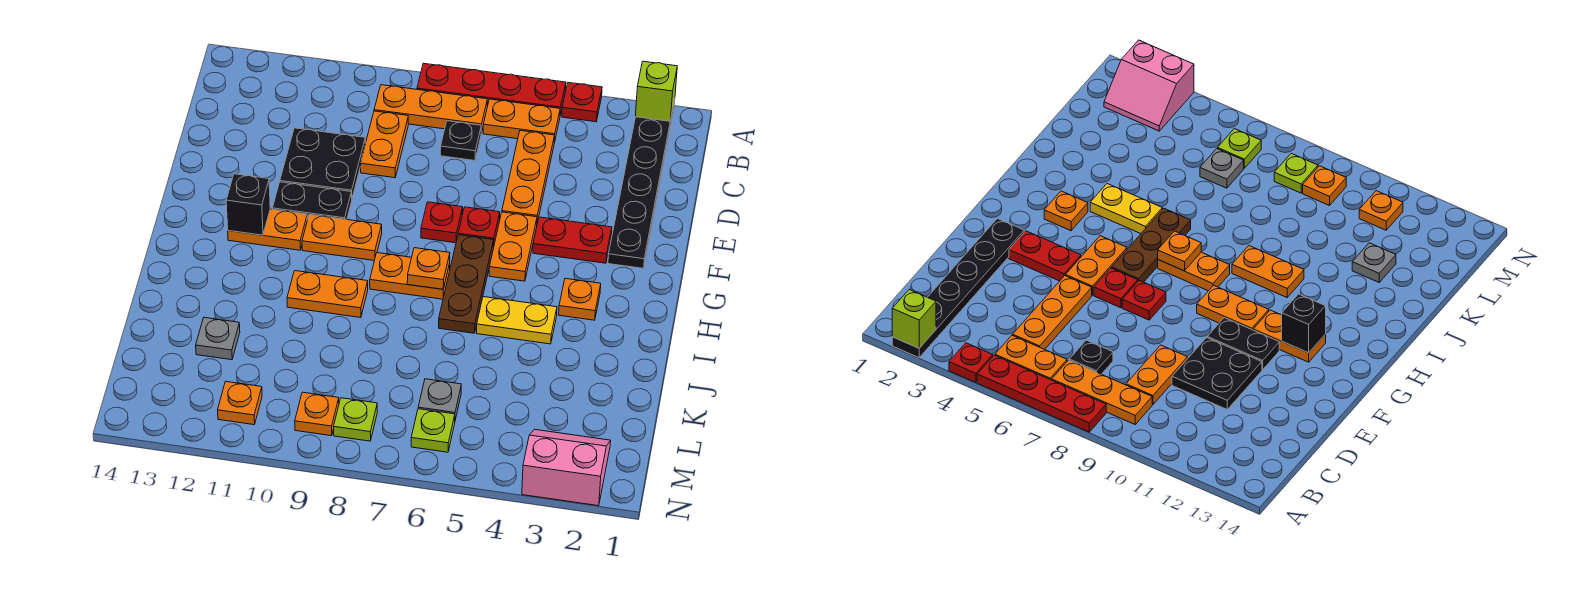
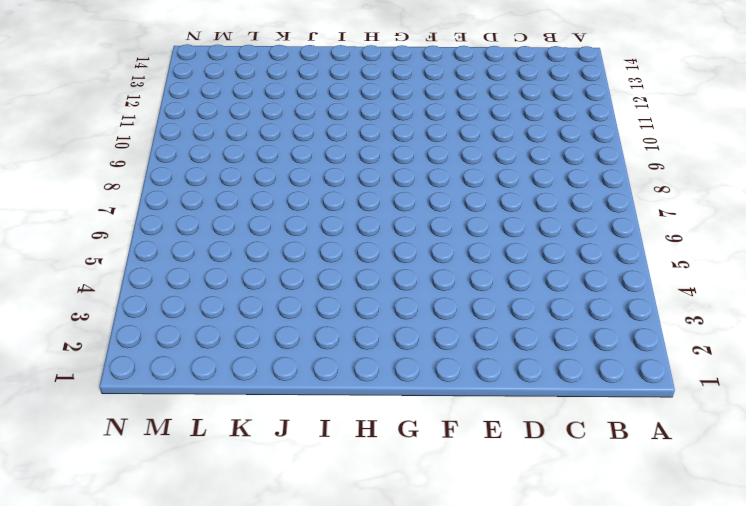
none -> black plate A2:F2 level 1
none -> red plate A4 level 1
none -> red plate A5:A8 level 1
none -> orange plate B5:B6 level 1

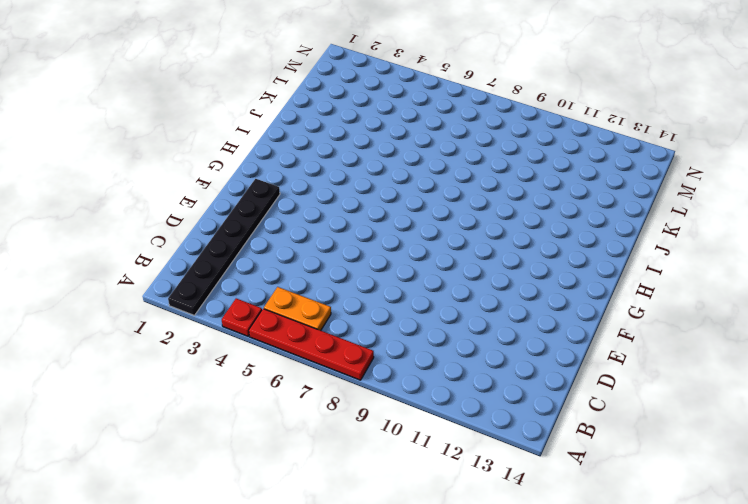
none -> orange plate B7:B9 level 1
none -> orange plate C5:E5 level 1
none -> black plate C7 level 1
none -> orange plate C9:D9 level 1

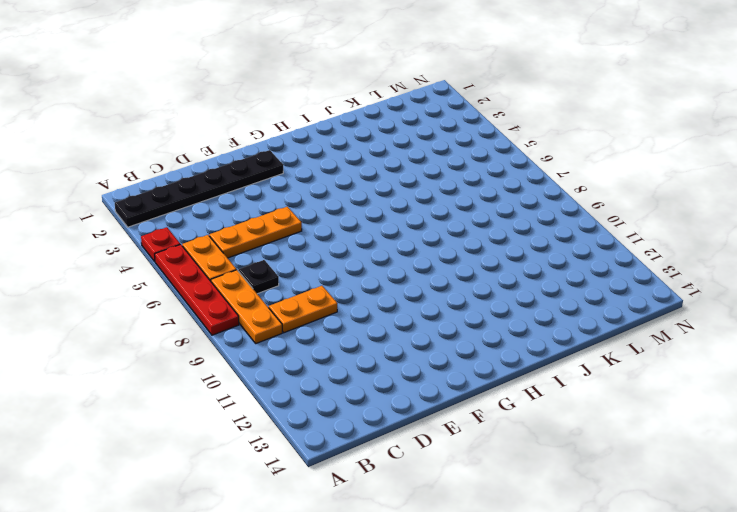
none -> black plate D10:E11 level 1
none -> red plate F3:F4 level 1
none -> orange plate F5:G5 level 1
none -> red plate F6 level 1

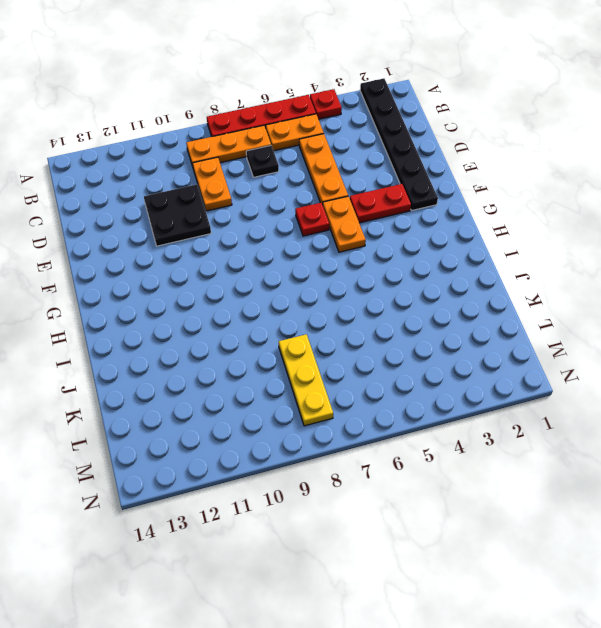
yellow plate K8:M8 level 1 -> lime plate M8 level 1
none -> red plate F7 level 1
none -> black plate F10:F11 level 1
none -> brown plate G6:I6 level 1
none -> orange plate G9:G10 level 1

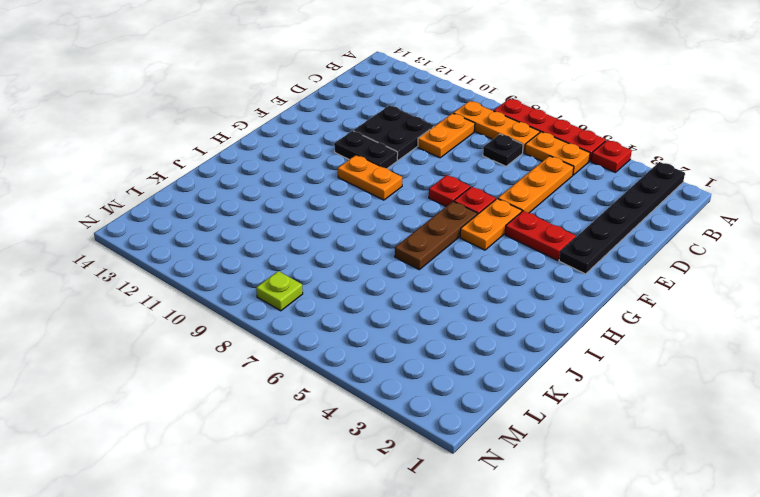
none -> orange plate G11:G12 level 1
none -> orange plate H3 level 1
none -> orange plate H7:H8 level 1
none -> yellow plate I4:I5 level 1

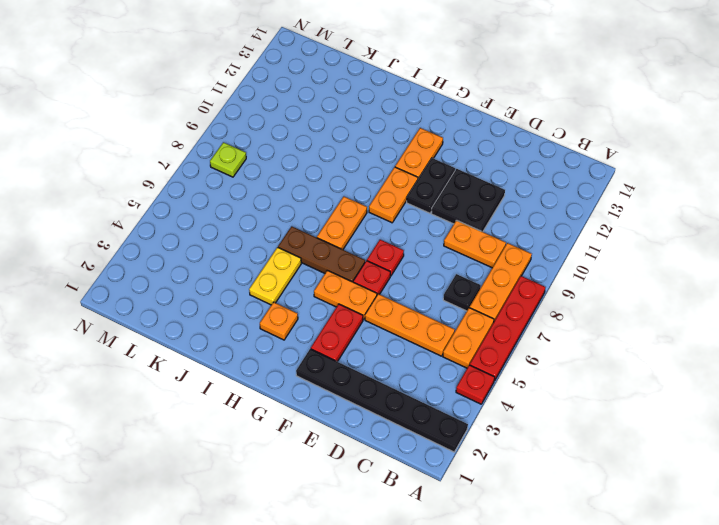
none -> orange plate I9:I10 level 1
none -> grey plate K12 level 1
none -> grey plate L6 level 1
none -> pink slope M2:N3 level 1 top N

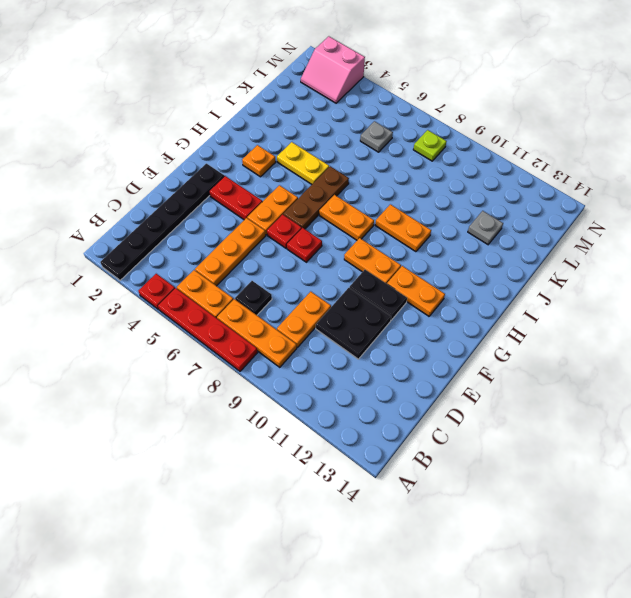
none -> lime plate M6 level 1
none -> orange plate M9 level 1
none -> orange plate M11 level 1
none -> lime brick A2 level 2

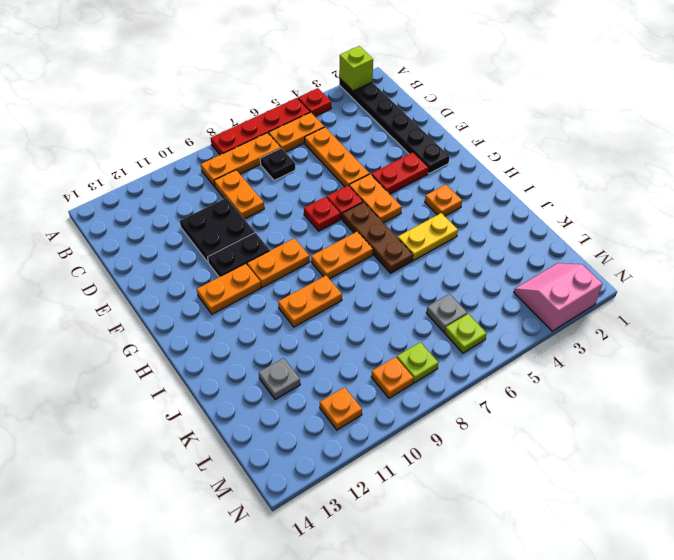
none -> black brick G12 level 2
none -> orange plate H7 level 2

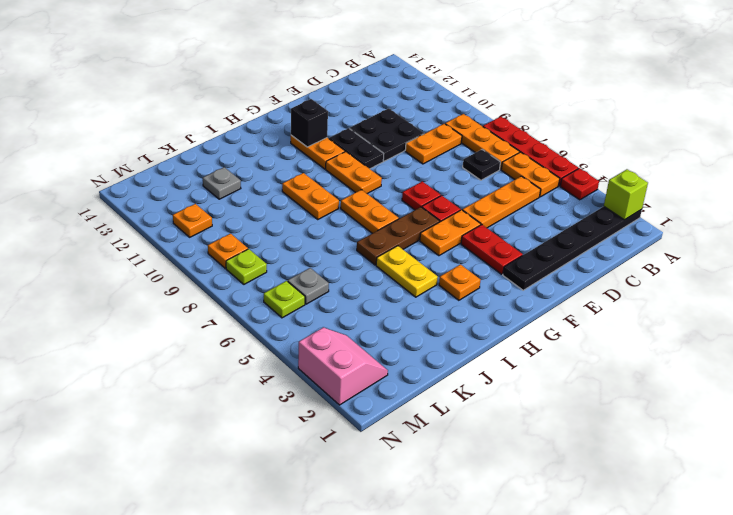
none -> orange plate H7 level 2

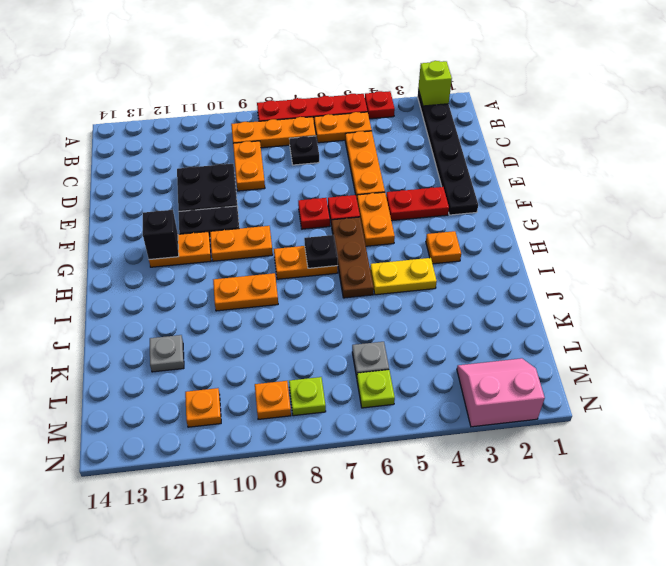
black plate H7 level 2 -> orange plate H7 level 2

